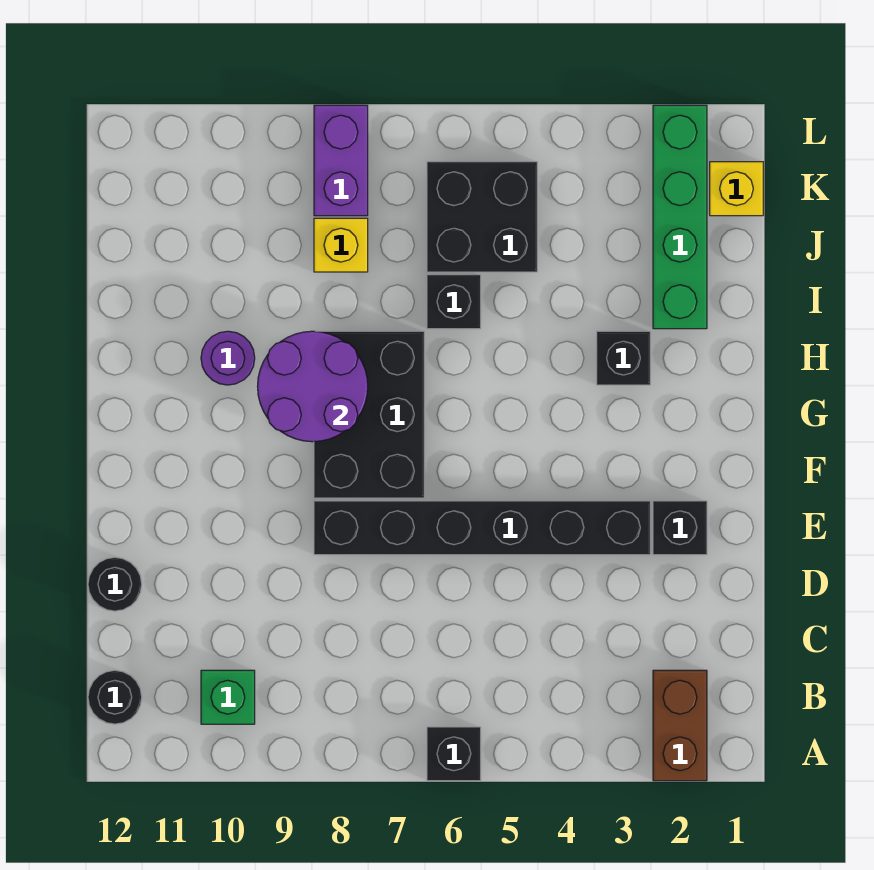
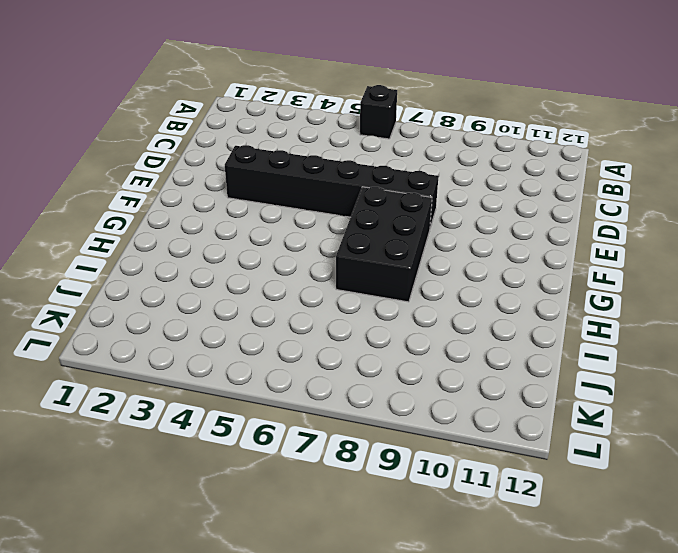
none -> brown brick A2:B2 level 1
none -> green brick B10 level 1
none -> black round brick B12 level 1

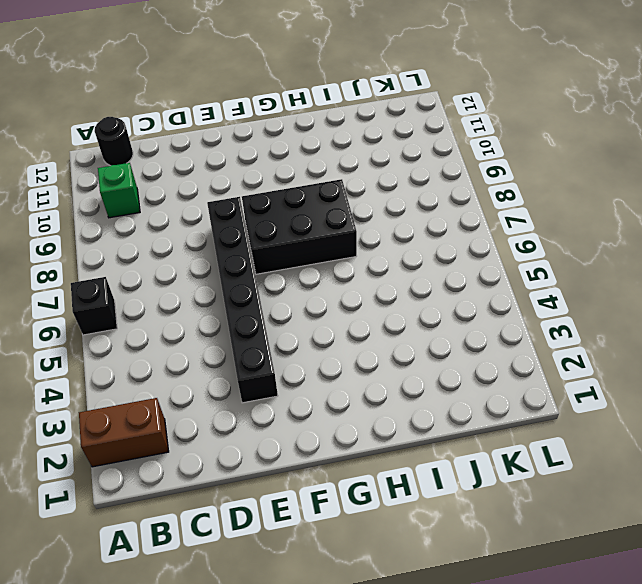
none -> black round brick D12 level 1
none -> black brick E2 level 1
none -> black brick H3 level 1

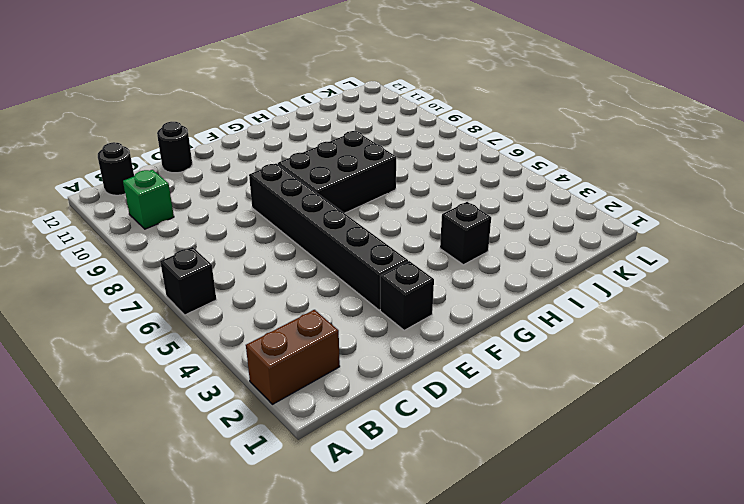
none -> purple round brick H10 level 1
none -> green brick I2:L2 level 1
none -> black brick I6 level 1

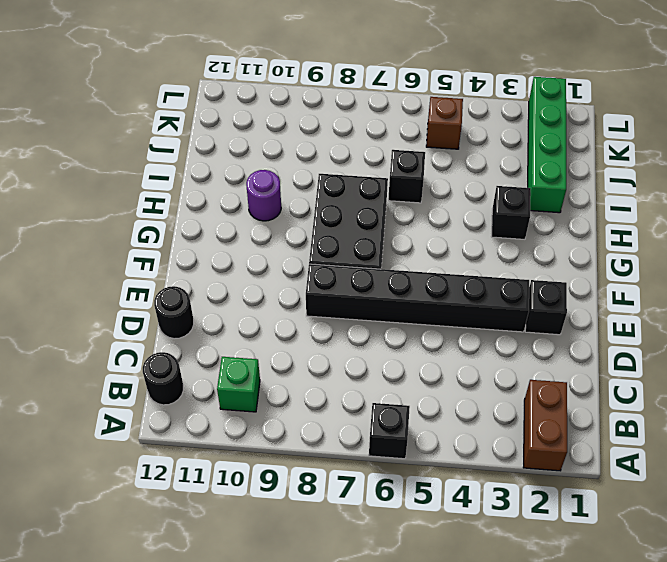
brown brick K5 level 1 -> black brick J5:K6 level 1
none -> yellow brick J8 level 1
none -> yellow brick K1 level 1
none -> purple brick K8:L8 level 1

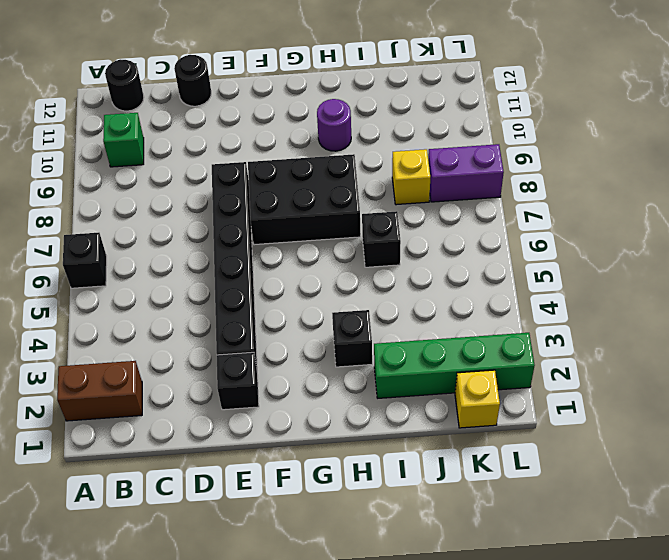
none -> black brick J5:K6 level 1
none -> purple round brick G8:H9 level 2

